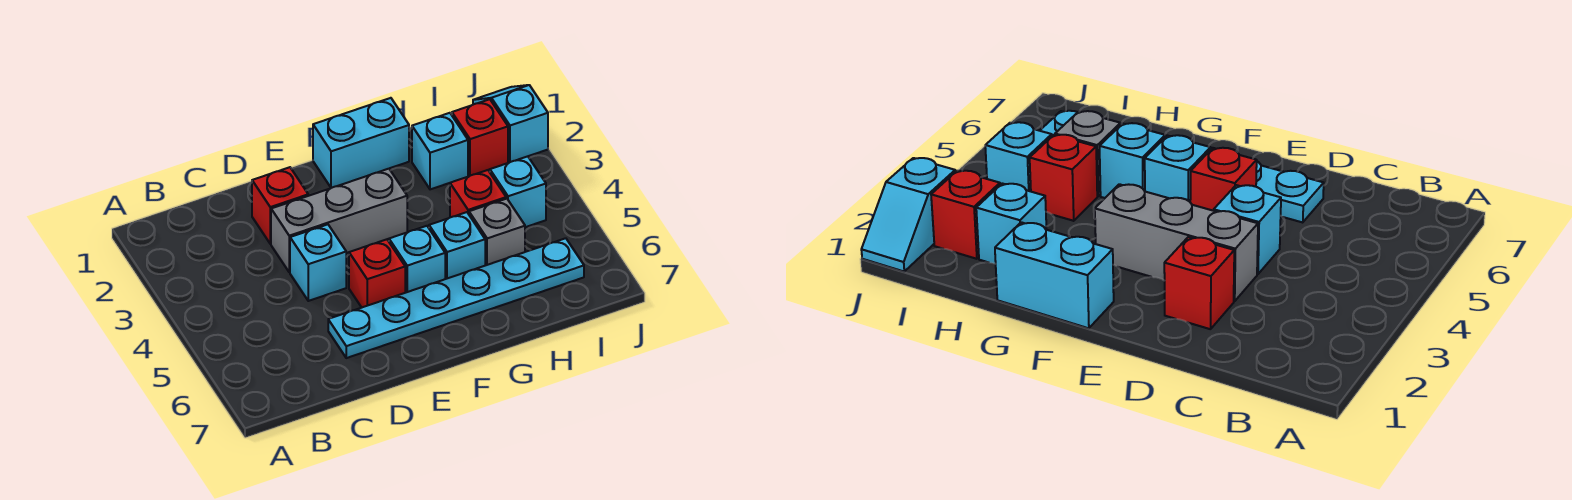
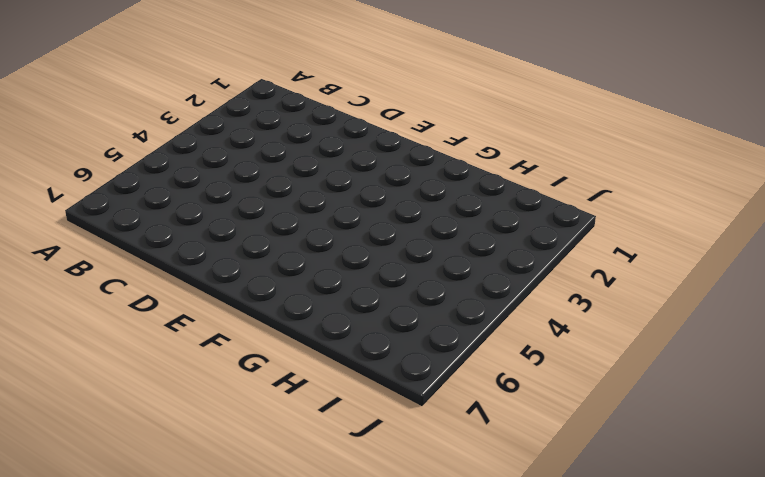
none -> red brick D2 level 1
none -> grey brick D3:F3 level 1
none -> cyan brick D4 level 1

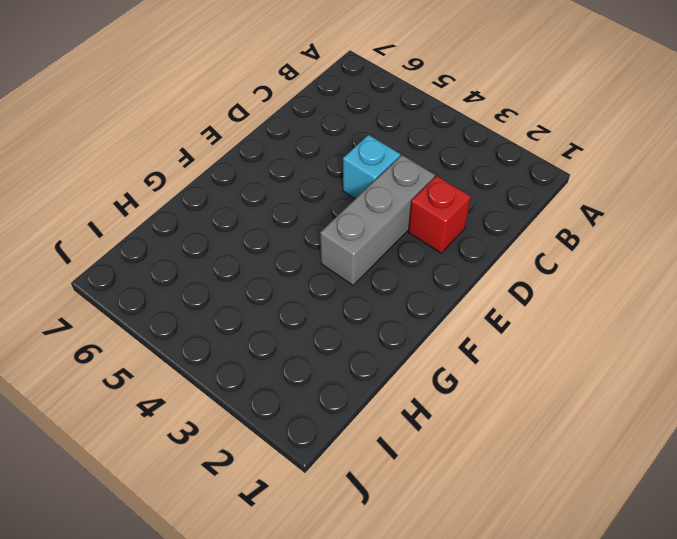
none -> cyan plate D6:I6 level 1
none -> red brick E5 level 1
none -> cyan brick F1:G1 level 1

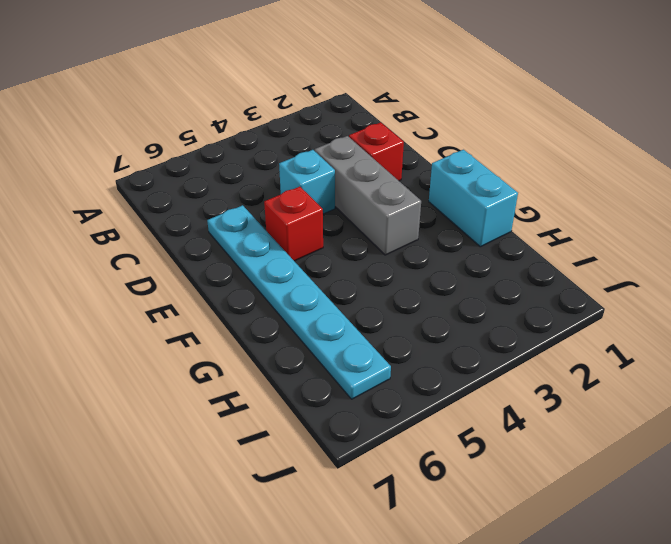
none -> cyan brick F5 level 1
none -> cyan brick G5 level 1
none -> cyan brick H2 level 1

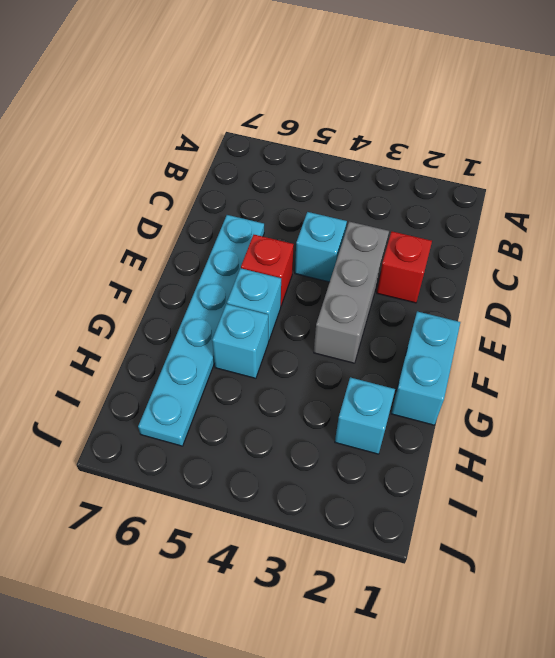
none -> red brick H4 level 1
none -> grey brick H5 level 1
none -> red brick I2 level 1

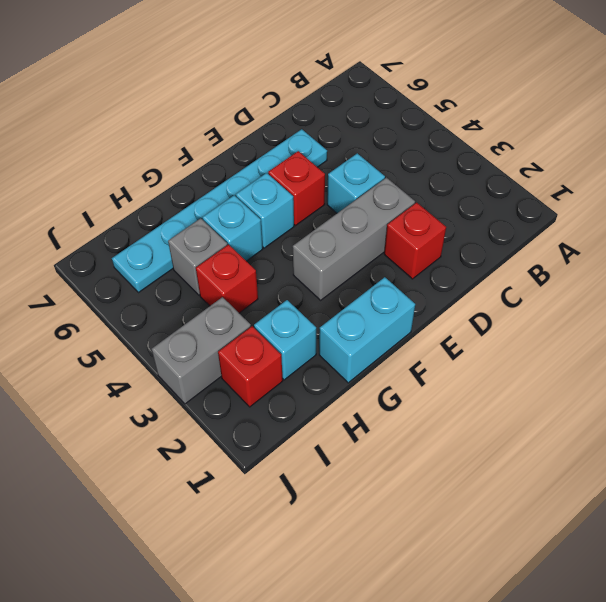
grey brick I3:J3 level 1 -> none
none -> cyan brick I4 level 1
none -> cyan slope J1:J2 level 1 top 2

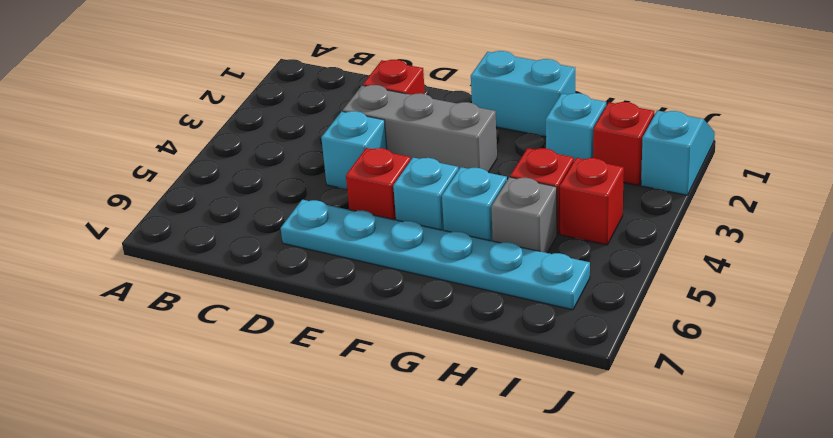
red brick I4 level 1 -> cyan brick I4 level 1

